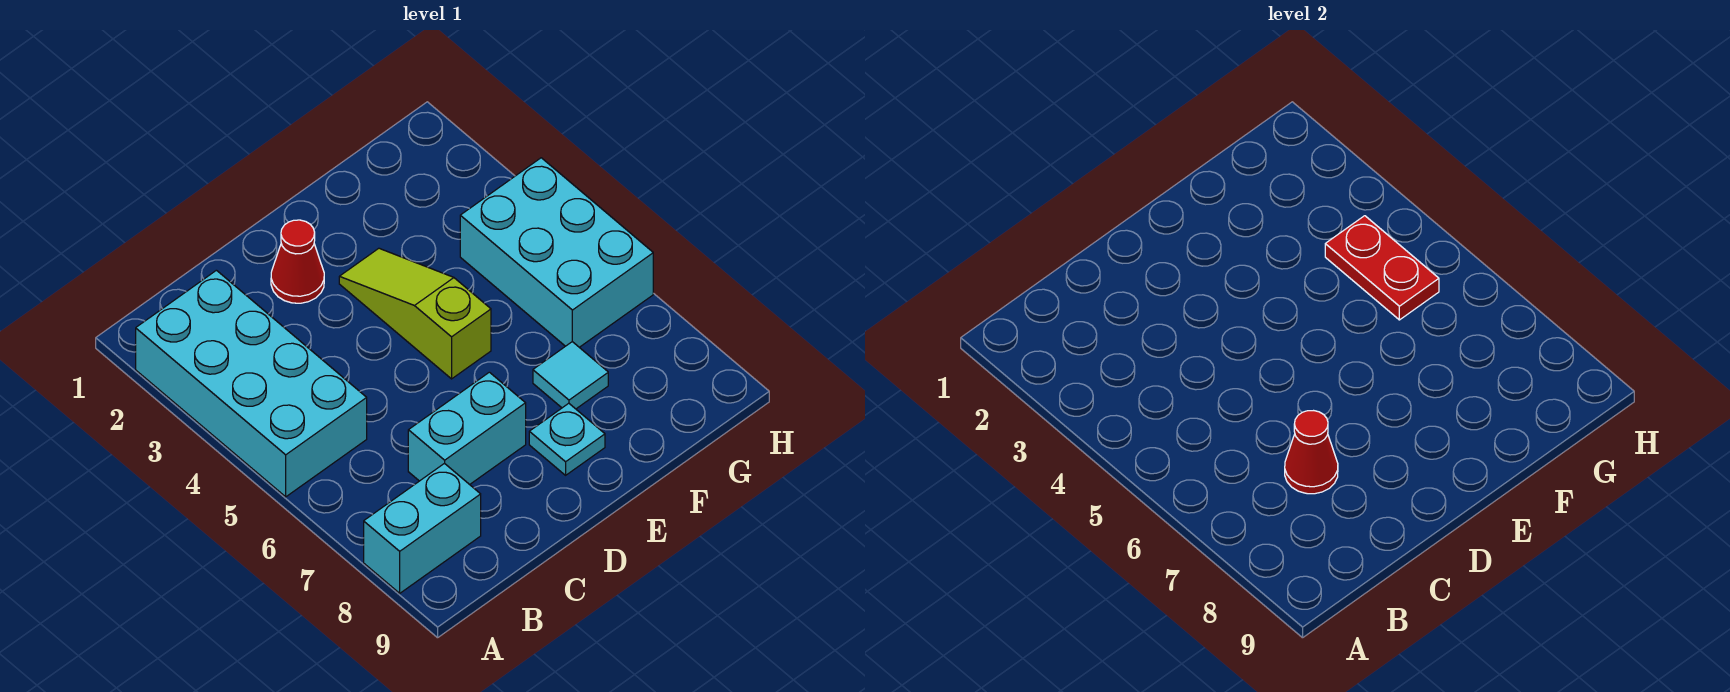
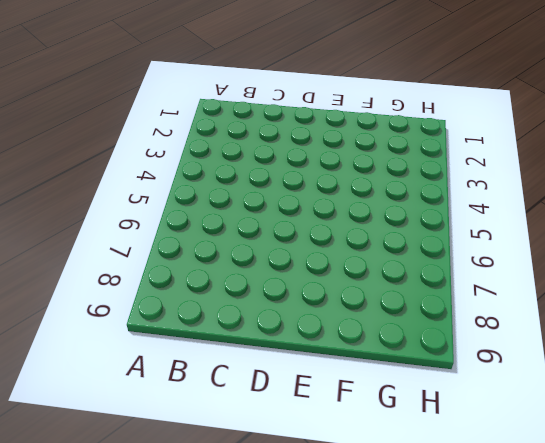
none -> cyan brick A2:B5 level 1
none -> cyan brick A8:B8 level 1

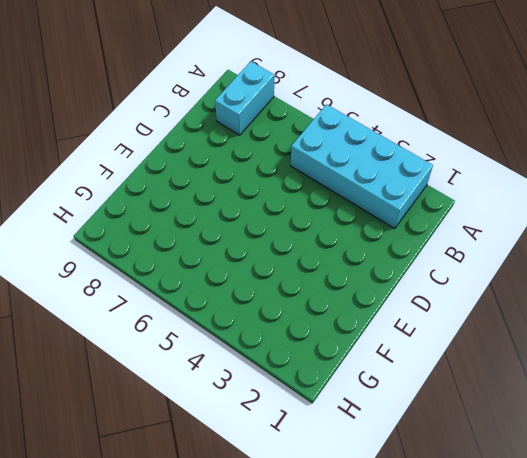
none -> cyan brick C7:D7 level 1
none -> red cone D2 level 1

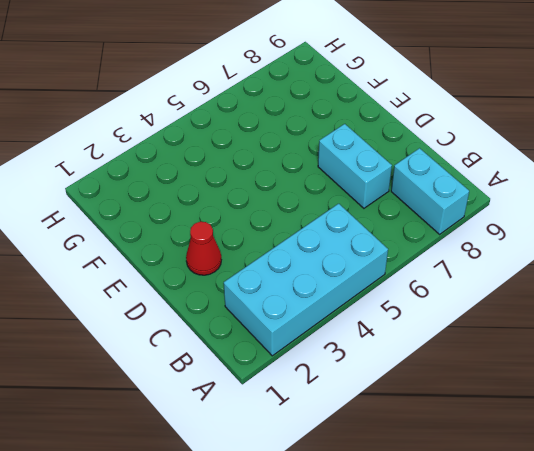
none -> lime slope E3:E5 level 1 top 5
none -> cyan plate E8 level 1

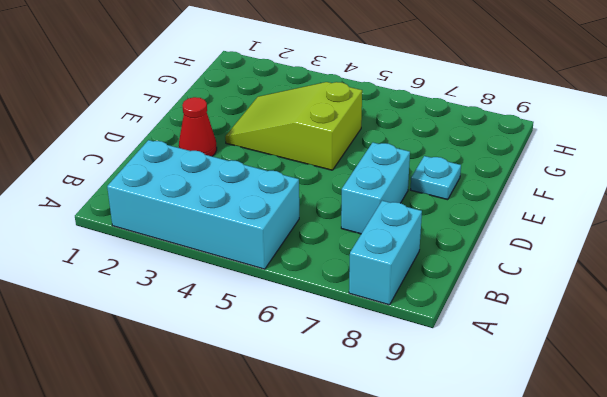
lime slope E3:F5 level 1 top 5 -> lime slope E3:E5 level 1 top 5
none -> cyan tile F7 level 1
none -> cyan brick G4:H6 level 1

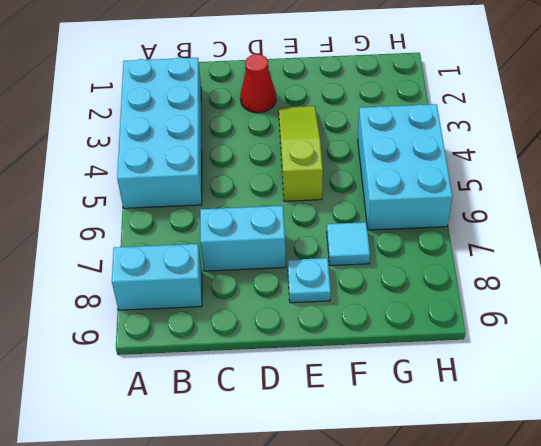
none -> red cone C7 level 2
none -> red plate G4:G5 level 2

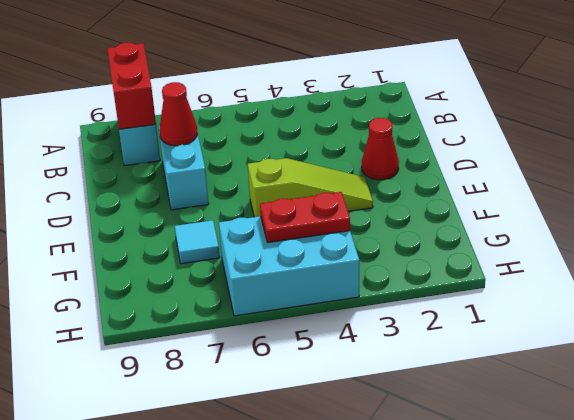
red brick A8:B8 level 2 -> none
none -> cyan brick A2:B5 level 1
none -> cyan plate E8 level 1

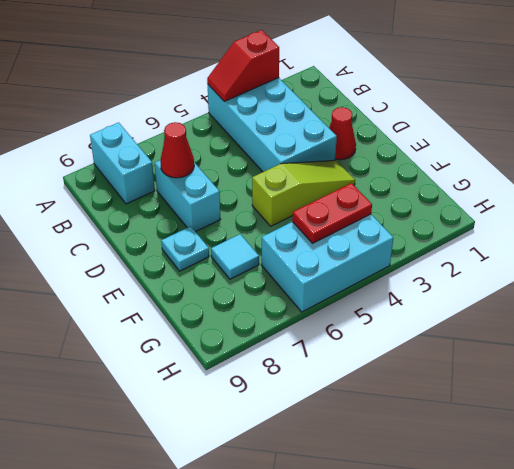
cyan brick A3:D4 level 1 -> cyan brick A2:B5 level 1
red slope A3:A4 level 2 top 3 -> none

